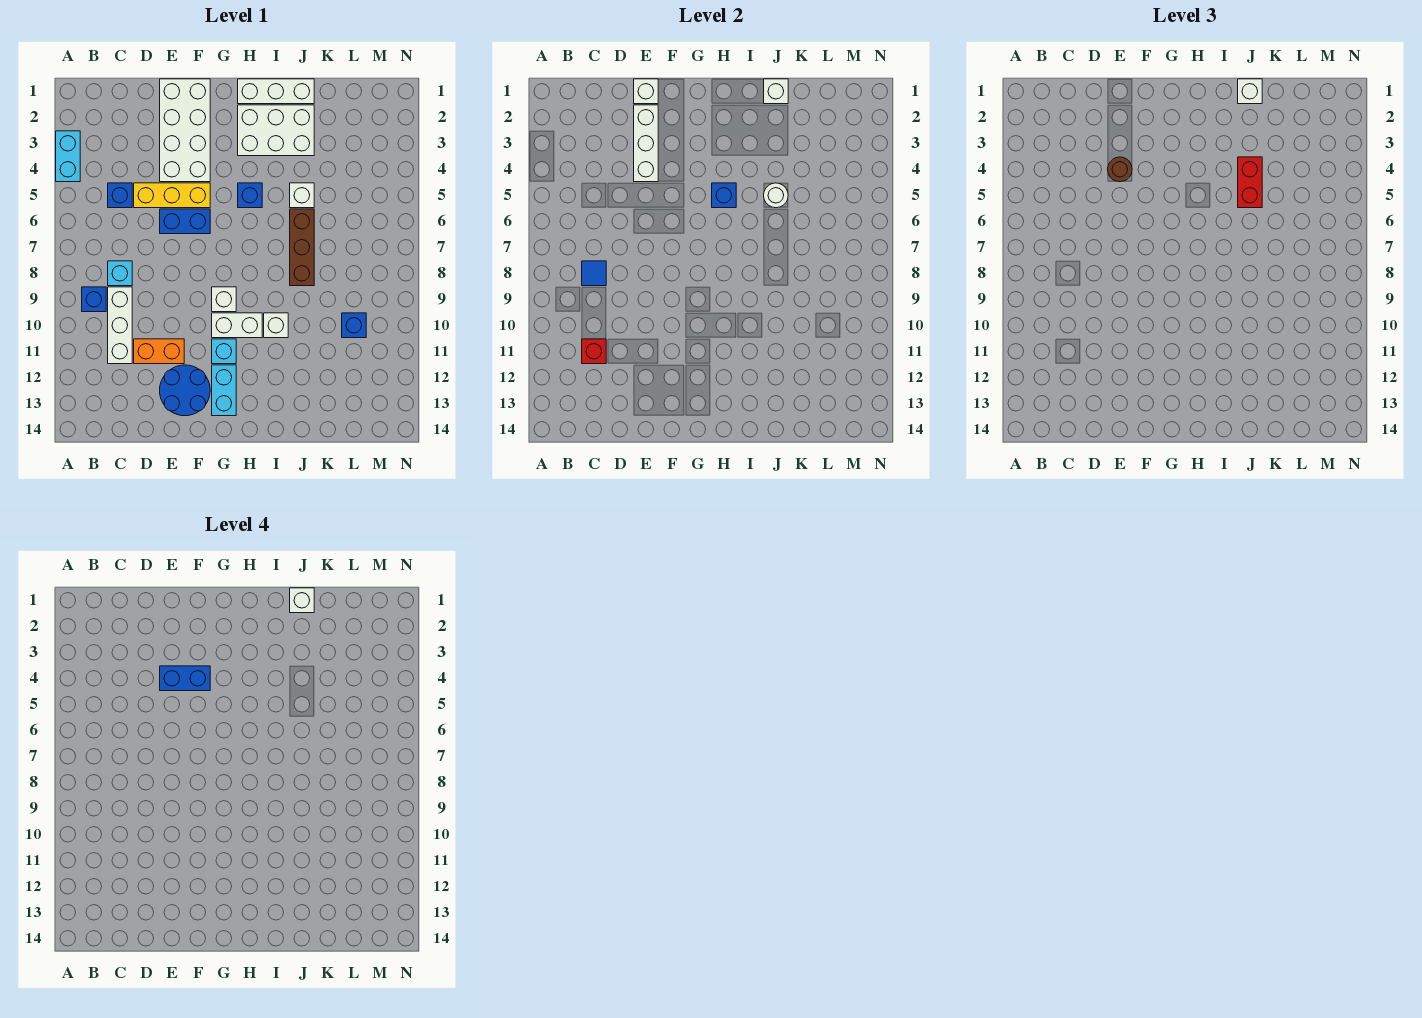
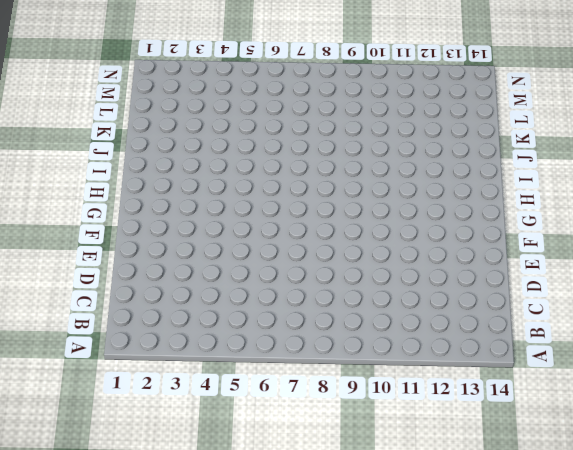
none -> cyan brick A3:A4 level 1
none -> blue brick B9 level 1
none -> blue brick C5 level 1
none -> cyan brick C8 level 1

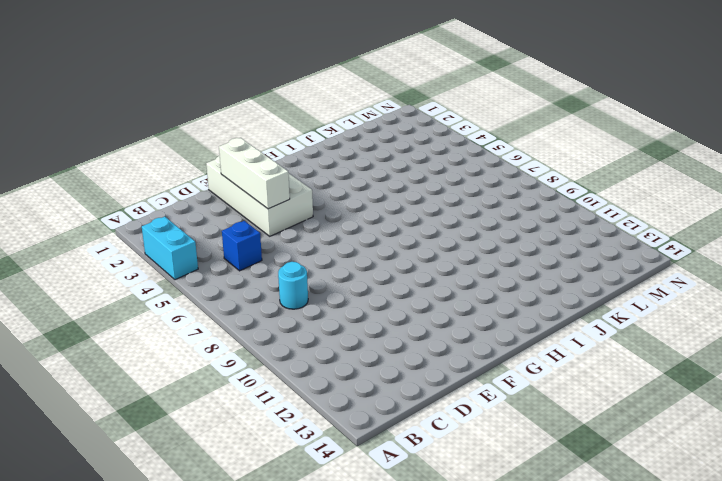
cyan round brick C8 level 1 -> cyan brick C8 level 1
none -> blue brick B9 level 1
none -> white brick C9:C11 level 1
none -> yellow brick D5:F5 level 1
none -> orange brick D11:E11 level 1

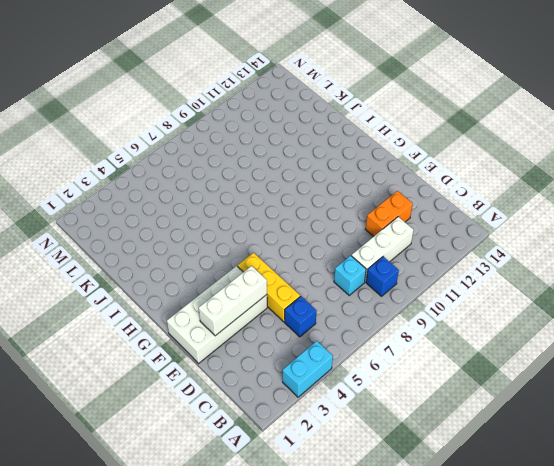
orange brick D11:D12 level 1 -> orange brick D11:E11 level 1
none -> blue brick E6:F6 level 1
none -> blue round brick E12:F13 level 1
none -> white brick G9 level 1
none -> white brick G10:H10 level 1

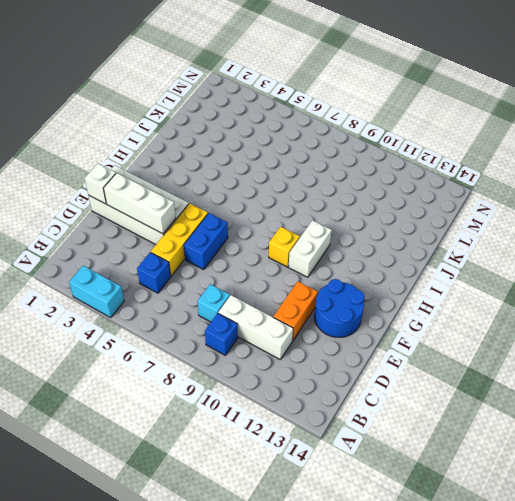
yellow brick G9 level 1 -> white brick G9 level 1
none -> cyan brick G11 level 1
none -> cyan brick G12:G13 level 1
none -> white brick H1:J1 level 1
none -> white brick H2:J3 level 1

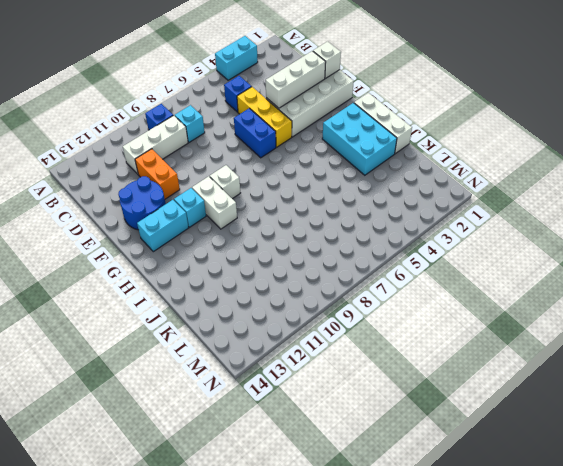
cyan brick H2:J3 level 1 -> white brick H2:J3 level 1
none -> blue brick H5 level 1
none -> white brick I10 level 1
none -> white brick J5 level 1
none -> brown brick J6:J8 level 1

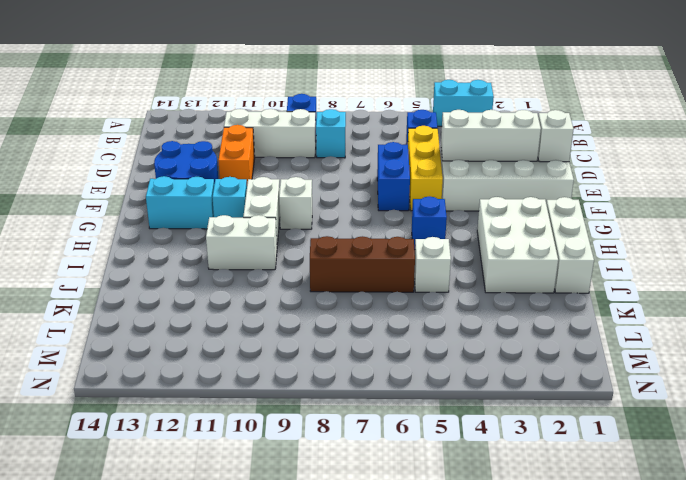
white brick I10:I11 level 1 -> white brick I10 level 1
none -> blue brick L10 level 1
none -> blue tile C8 level 2
none -> red brick C11 level 2
none -> blue brick H5 level 2

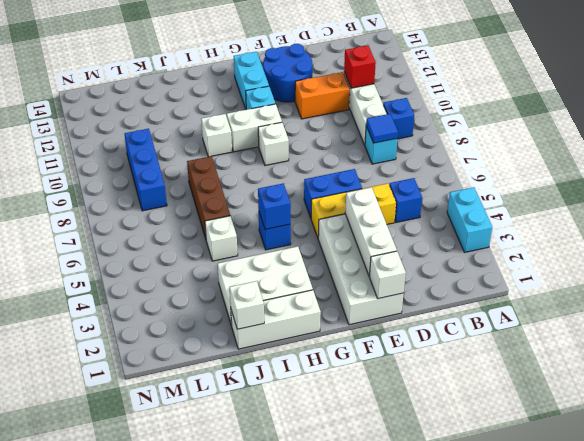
blue brick L8:L10 level 1 -> blue brick L10 level 1
none -> white round brick J5 level 2
none -> brown round brick E4 level 3
none -> white brick J1 level 3
none -> red brick J4:J5 level 3

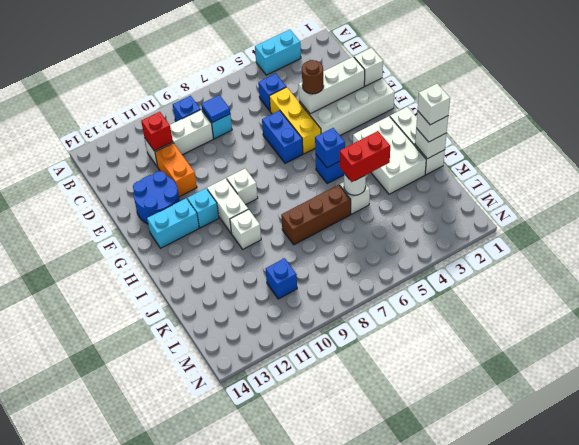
none -> blue brick E4:F4 level 4

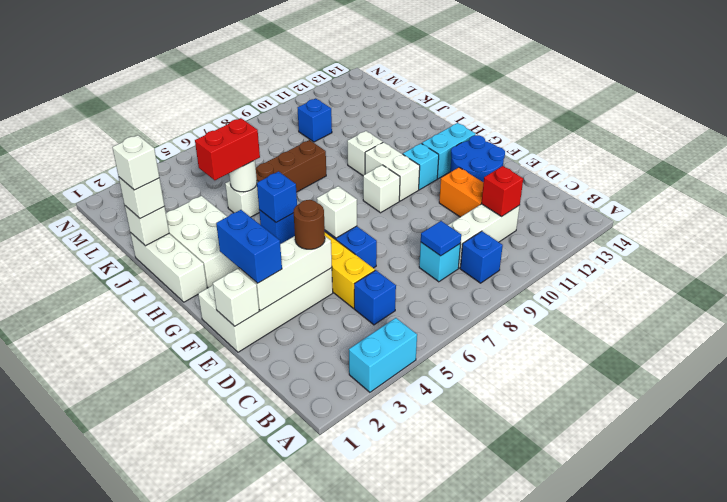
blue brick E2:F2 level 3 -> blue brick E4:F4 level 4
white brick F6 level 2 -> none

